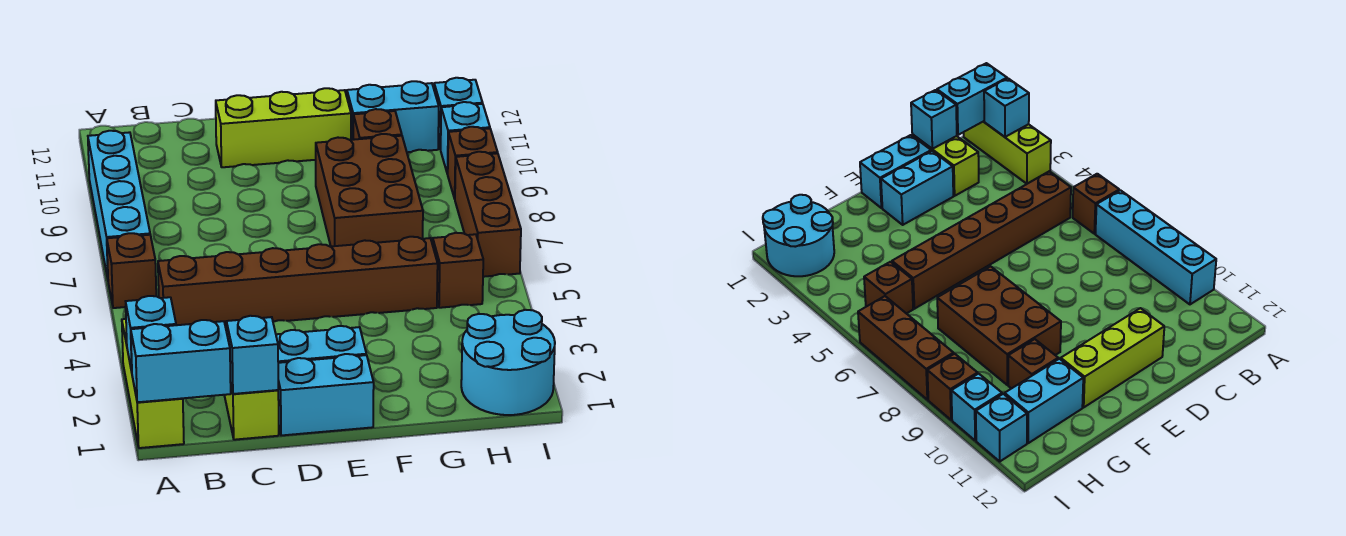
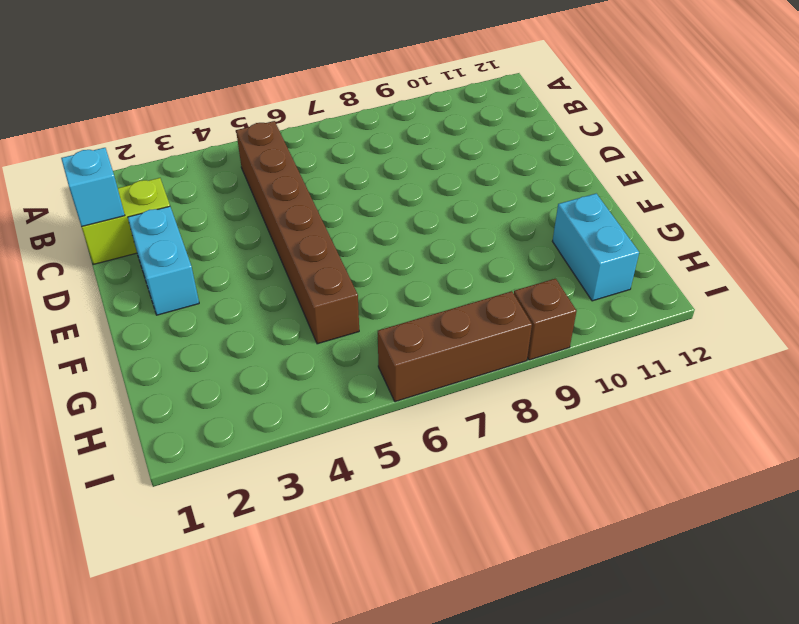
none -> lime brick A1:A3 level 1
none -> brown brick A6 level 1
none -> cyan brick A7:A10 level 1

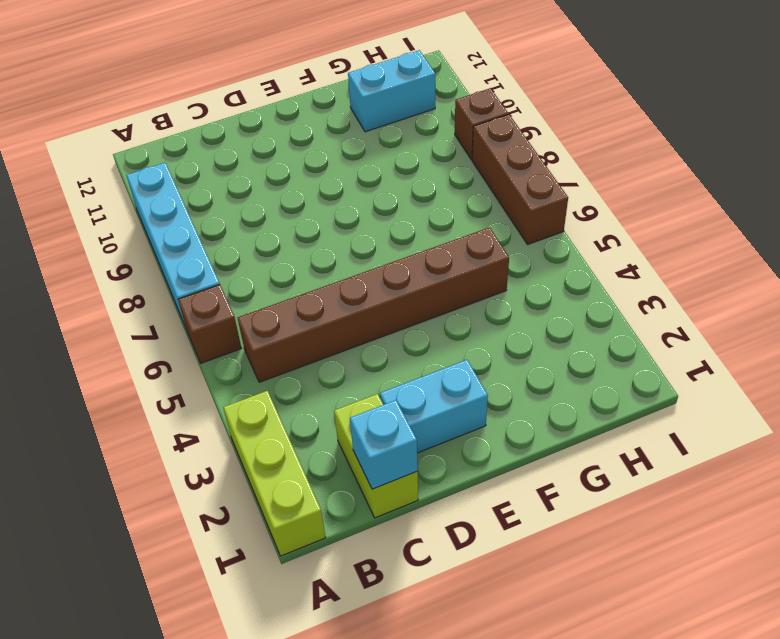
none -> cyan brick D1:E1 level 1
none -> lime brick D11:F11 level 1
none -> brown brick F7:G9 level 1

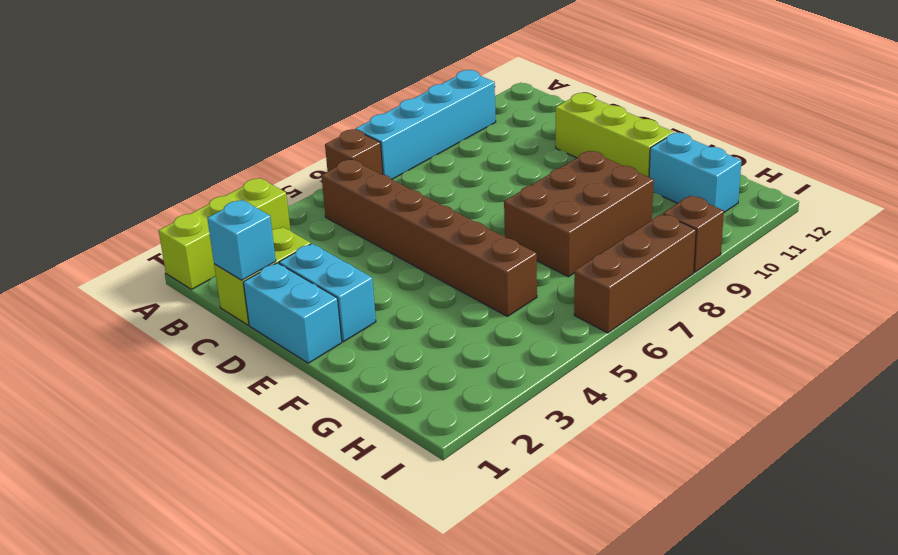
none -> brown brick G10 level 1
none -> cyan round brick H1:I2 level 1
none -> brown brick H5 level 1

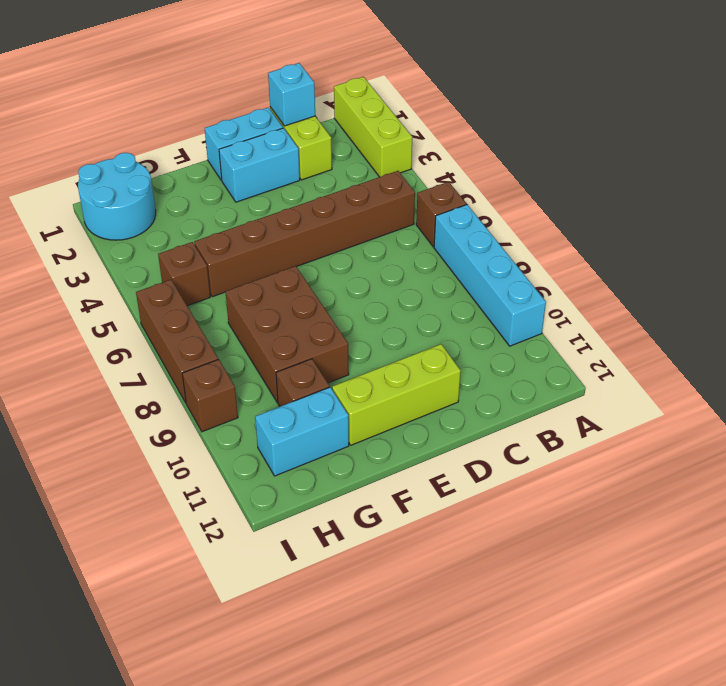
none -> cyan brick I10 level 1
none -> cyan brick I11 level 1
none -> cyan brick A1:B1 level 2

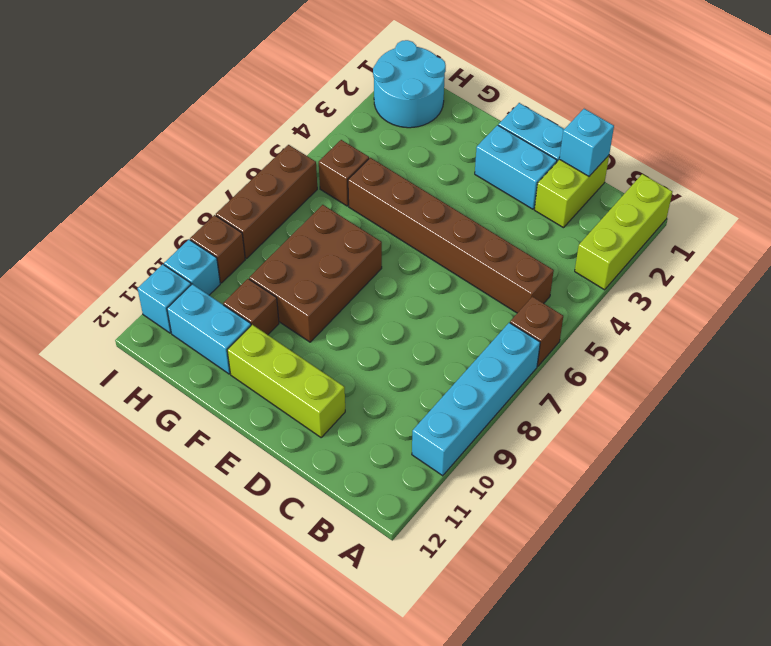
none -> cyan brick A1:B1 level 2
none -> cyan brick A2 level 2

